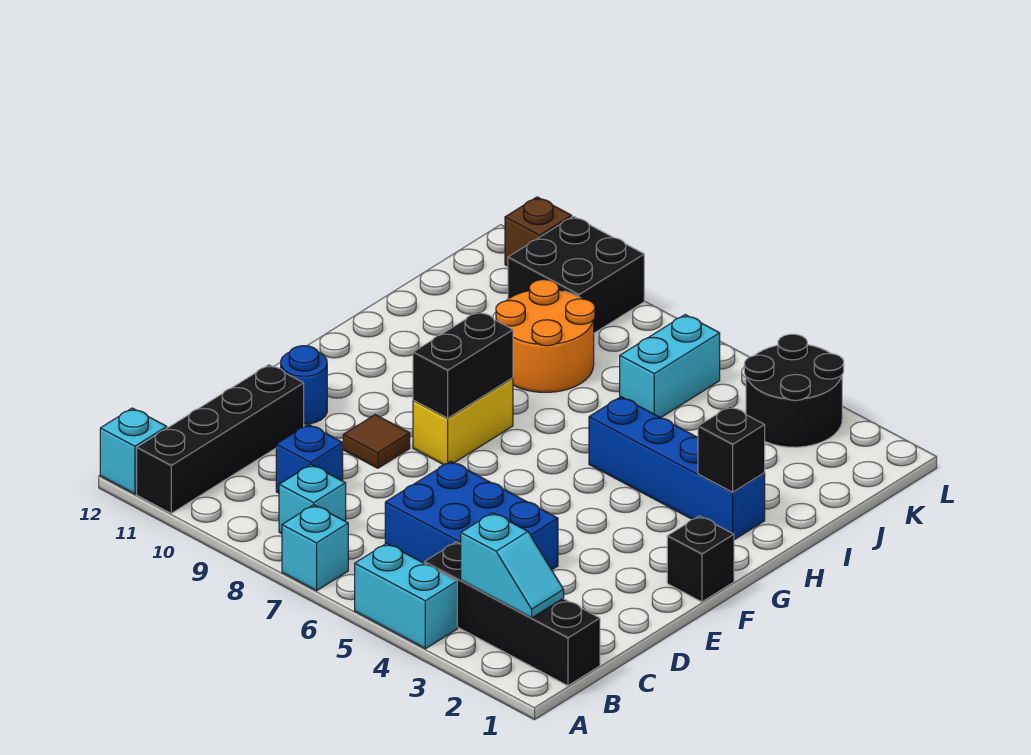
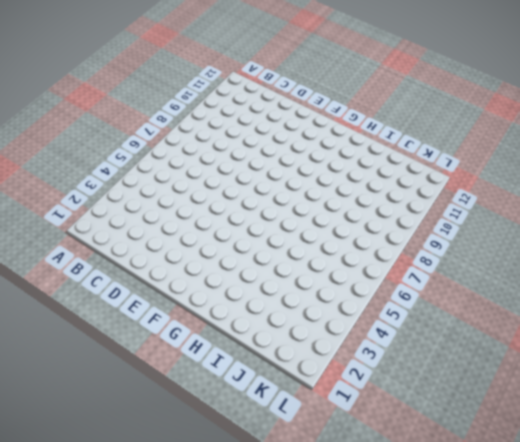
none -> cyan brick A4:A5 level 1
none -> cyan brick A7 level 1
none -> black brick A11:D11 level 1

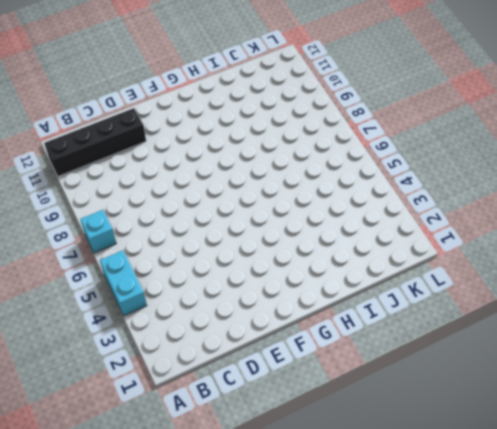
none -> cyan brick A12 level 1
none -> black brick B1:B4 level 1
none -> cyan brick B8 level 1

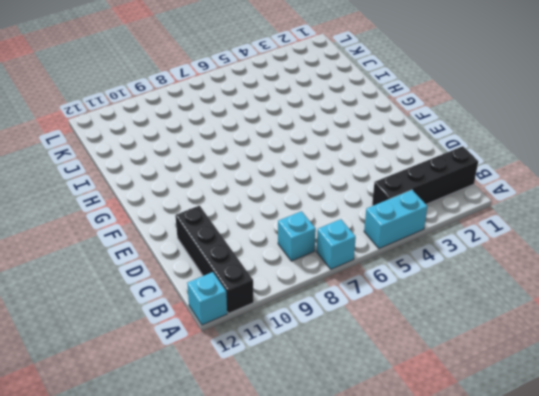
none -> blue brick C4:D6 level 1
none -> blue brick C9 level 1
none -> brown tile E9 level 1

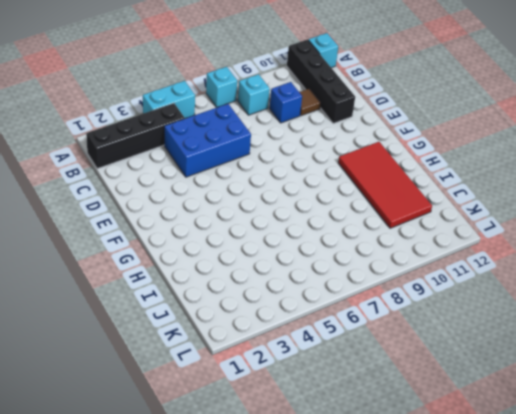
brown tile C10 level 1 -> brown tile E9 level 1
red tile G10:J11 level 1 -> none
none -> blue round brick E11 level 1
none -> black brick F1 level 1
none -> yellow brick F8:G8 level 1

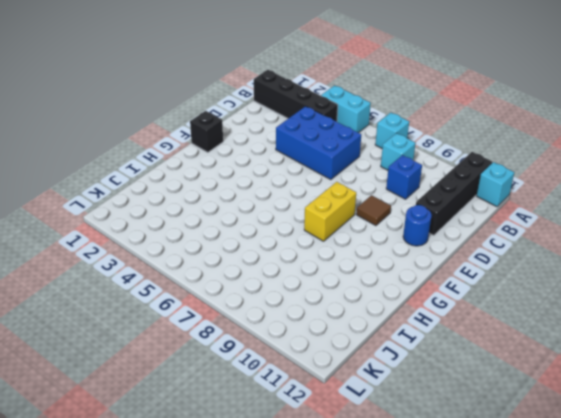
none -> blue brick H2:H5 level 1
none -> orange round brick I8:J9 level 1
none -> cyan brick J6:K6 level 1

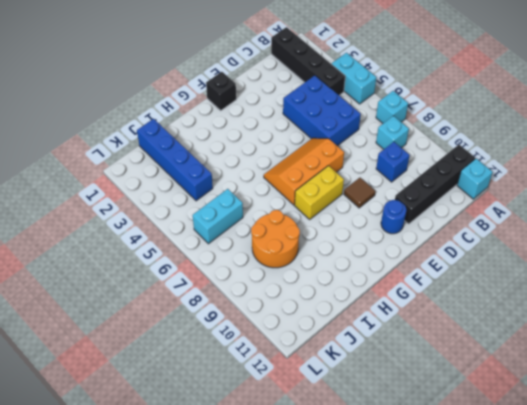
orange slope E6:G7 level 1 top 7 -> none
blue brick J1:J4 level 1 -> blue brick H2:H5 level 1
none -> black round brick K3:L4 level 1
none -> black brick K9:L10 level 1
none -> brown brick L11 level 1

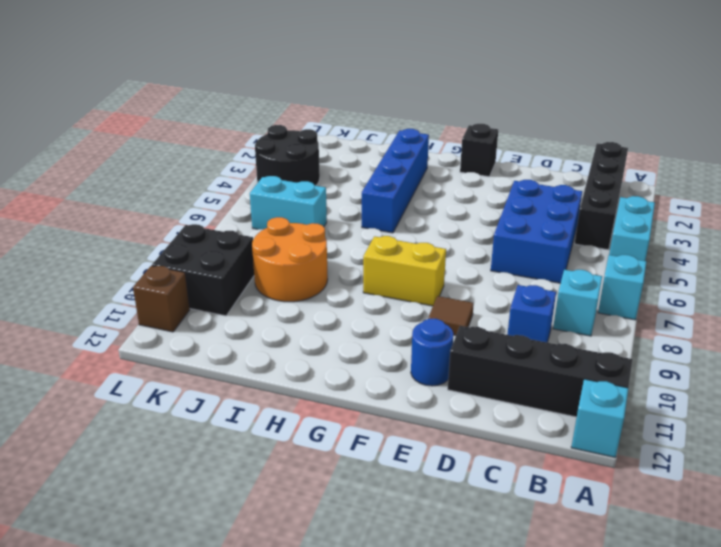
none -> cyan slope B2:B3 level 2 top 3
none -> black brick F8:G8 level 2
none -> black brick H2 level 2

